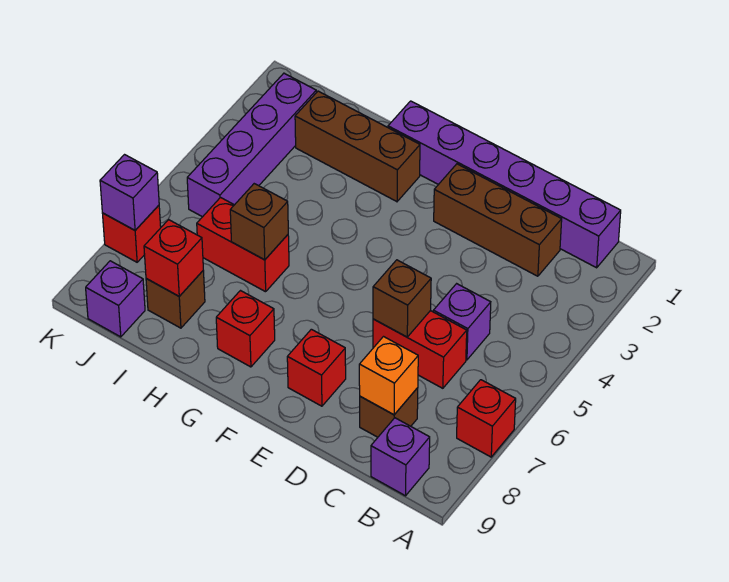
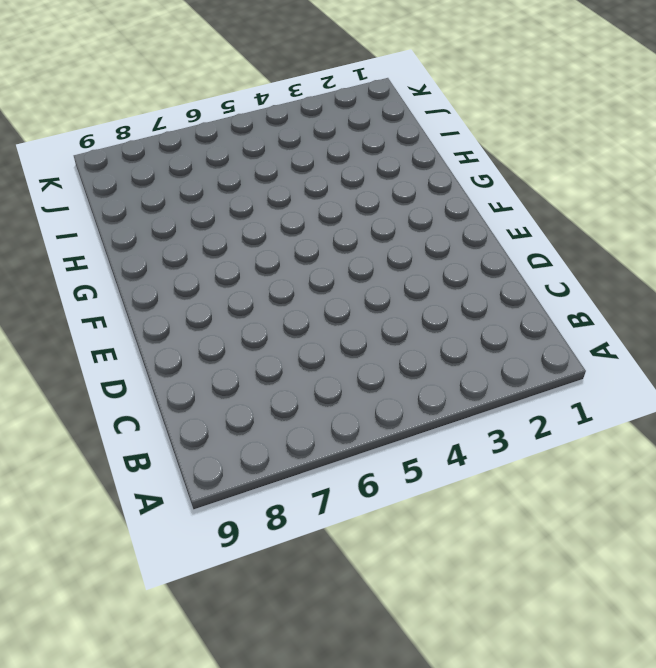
none -> red brick A7 level 1
none -> purple brick B1:G1 level 1
none -> purple brick B9 level 1

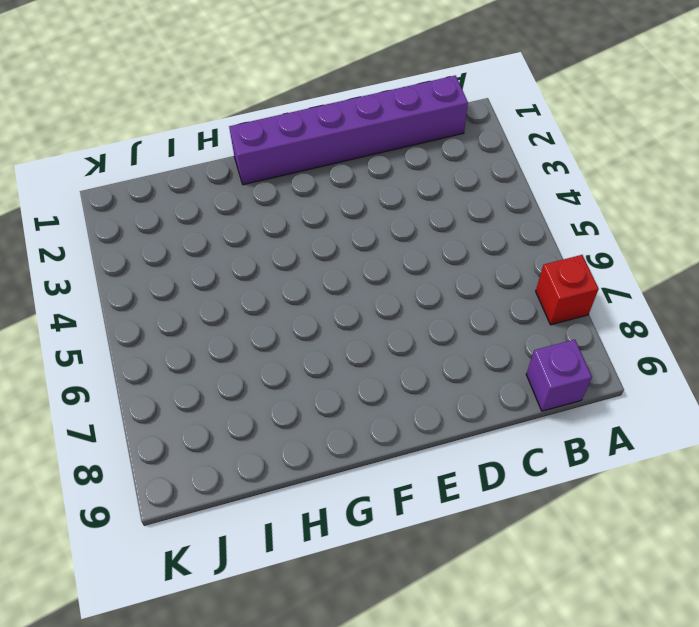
none -> brown brick C2:E2 level 1
none -> purple brick C5 level 1
none -> red brick C6:D6 level 1

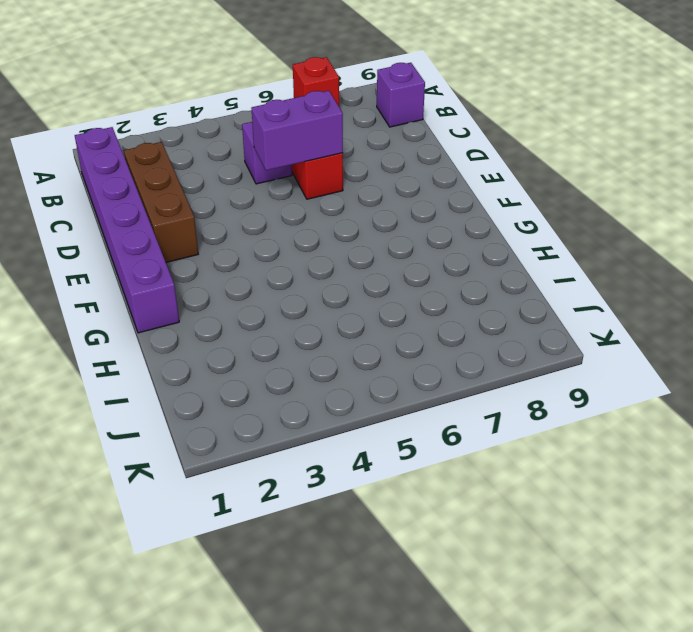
purple brick D5:D6 level 2 -> brown brick D6 level 2
none -> brown brick C8 level 1
none -> red brick E8 level 1
none -> brown brick G2:I2 level 1

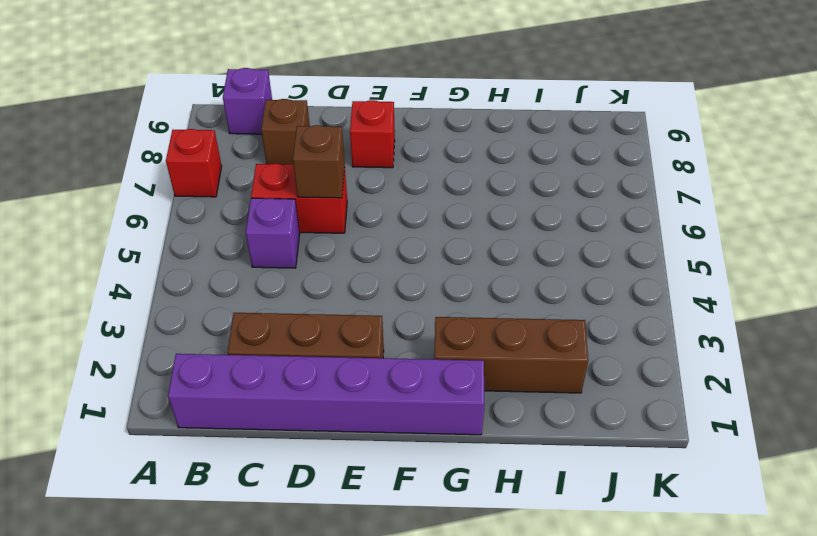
none -> red brick G8 level 1
none -> red brick H6:I6 level 1
none -> brown brick I8 level 1

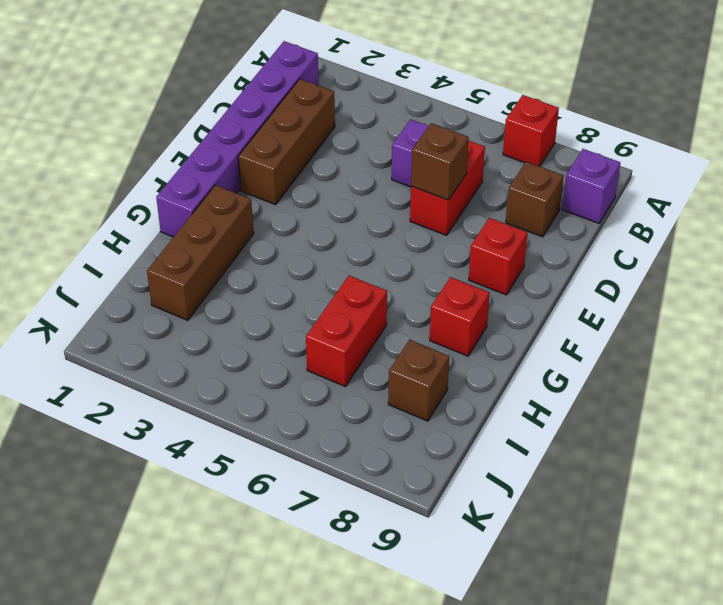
none -> purple brick J2:J5 level 1
none -> purple brick J9 level 1
none -> red brick K7 level 1

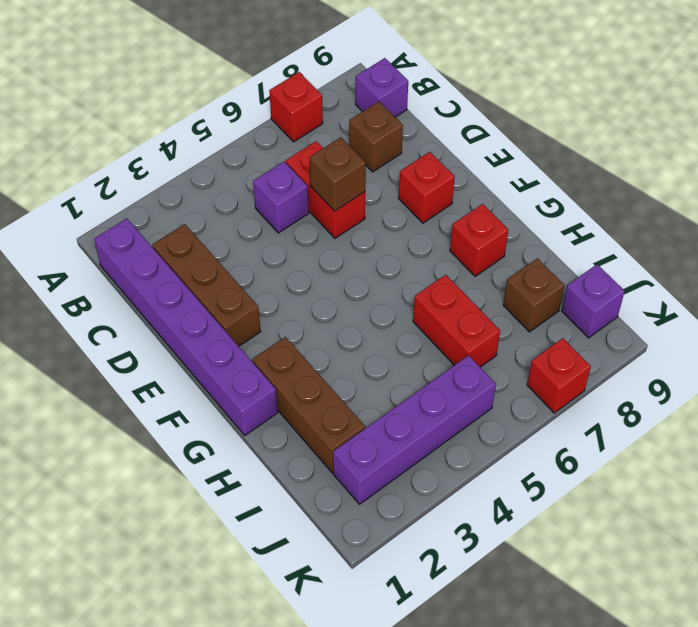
none -> orange brick C8 level 2
none -> brown brick H6 level 2
none -> red brick I8 level 2

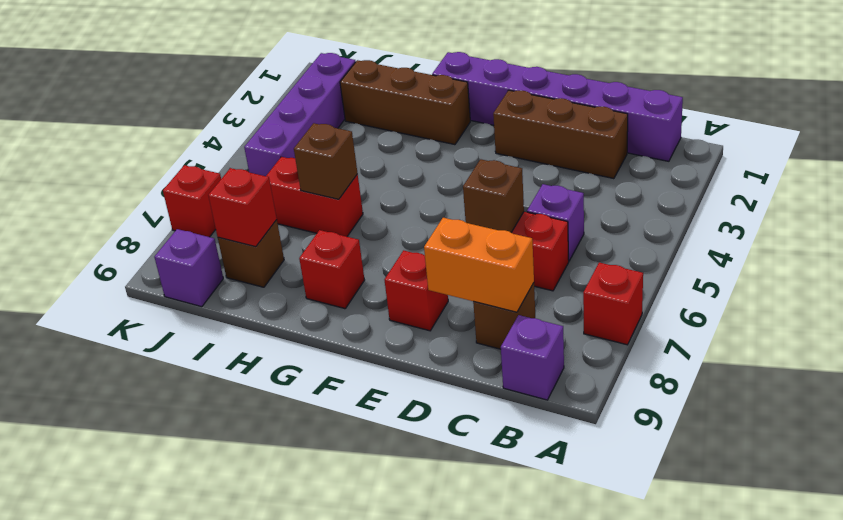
orange brick C8:D8 level 2 -> orange brick C8 level 2
none -> purple brick K7 level 2

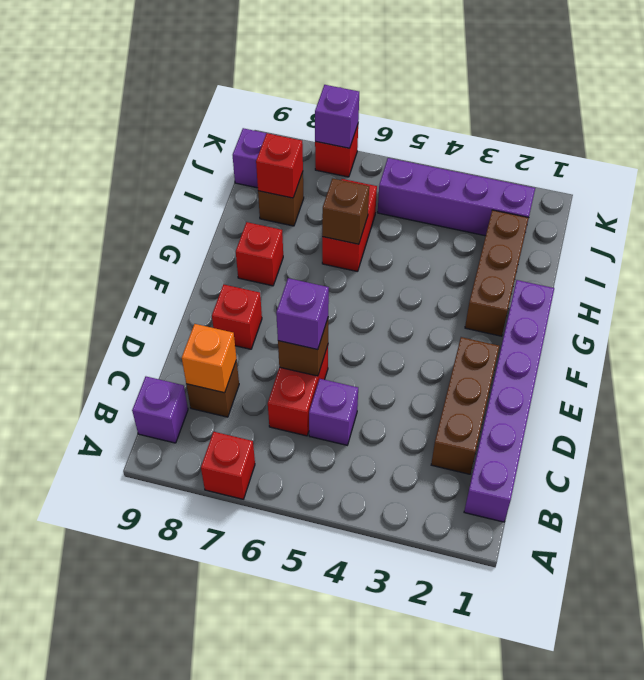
purple brick D6 level 3 -> none

